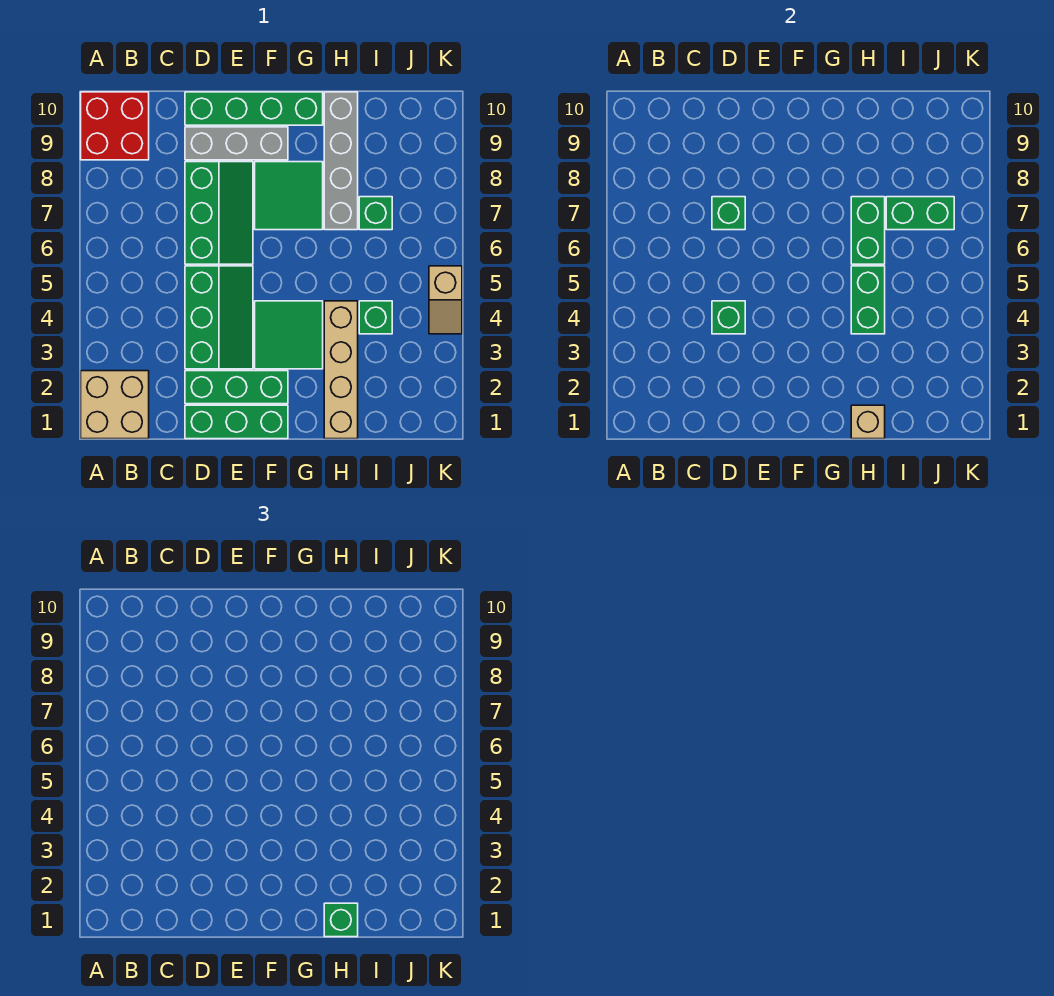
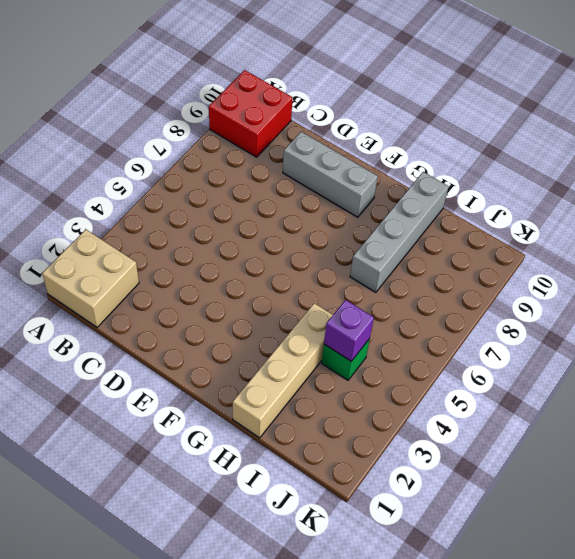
purple brick I4 level 2 -> none
none -> green brick D1:F1 level 1
none -> green brick D2:F2 level 1
none -> green slope D3:E5 level 1 top D

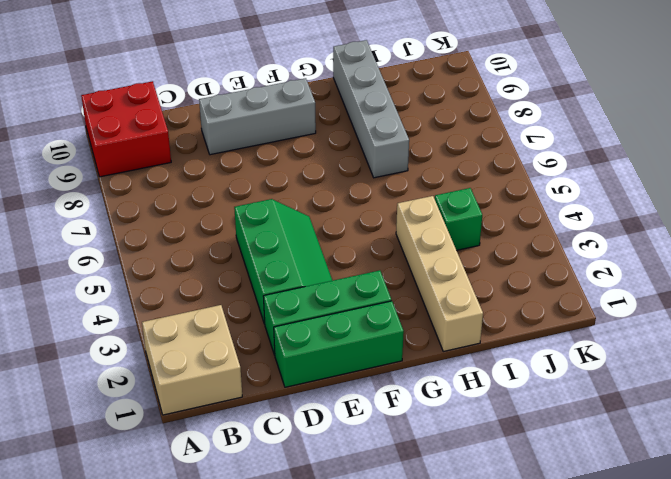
none -> green slope D6:E8 level 1 top D
none -> green brick D10:G10 level 1
none -> green tile F3:G4 level 1

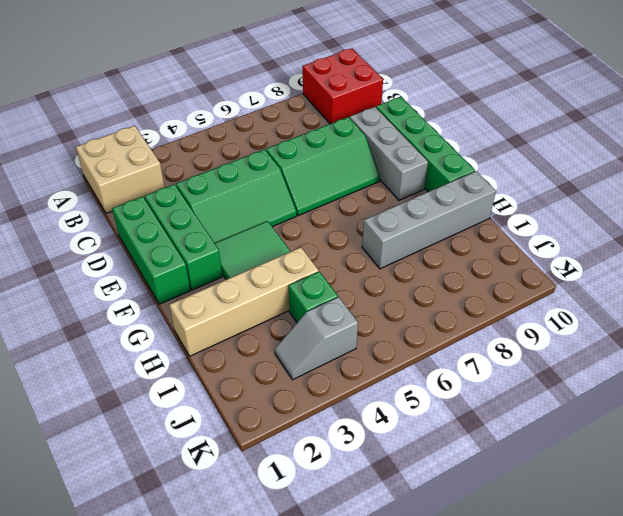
grey slope J3:J4 level 1 top 4 -> none
none -> green tile F7:G8 level 1
none -> green brick I7 level 1
none -> tan slope K4:K5 level 1 top 5

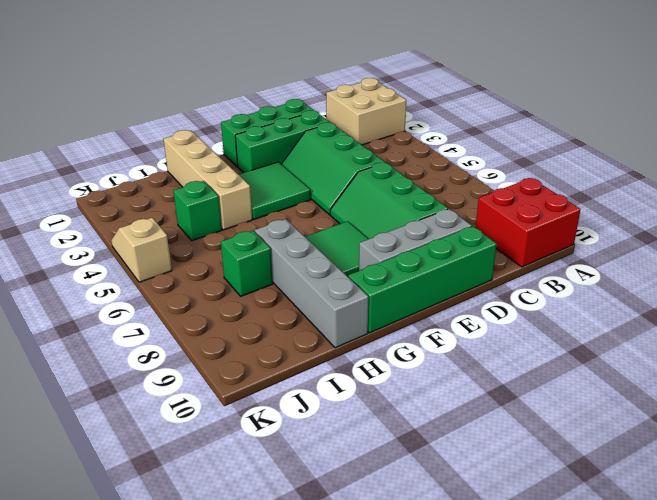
none -> green brick D4 level 2
none -> green brick D7 level 2
none -> tan brick H1 level 2

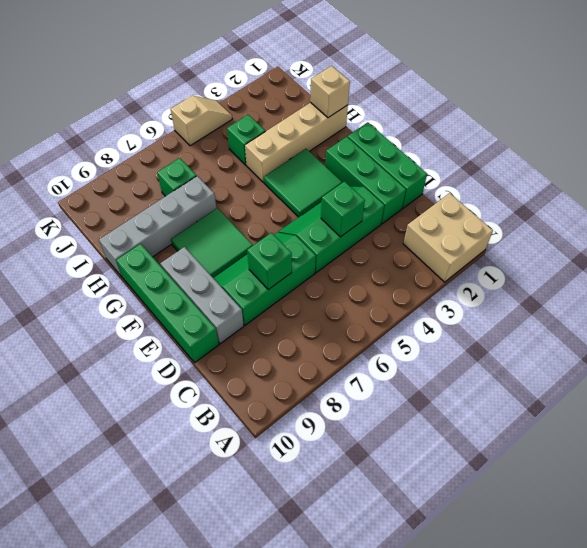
none -> red brick A9:B10 level 1
none -> green brick H4:H5 level 2
none -> green brick H6:H7 level 2

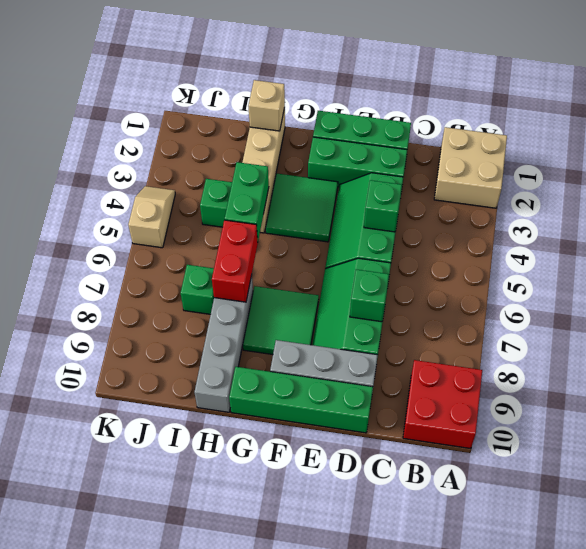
red brick H6:H7 level 2 -> green brick H6:H7 level 2
none -> green brick I7:J7 level 2
none -> green brick H1 level 3

